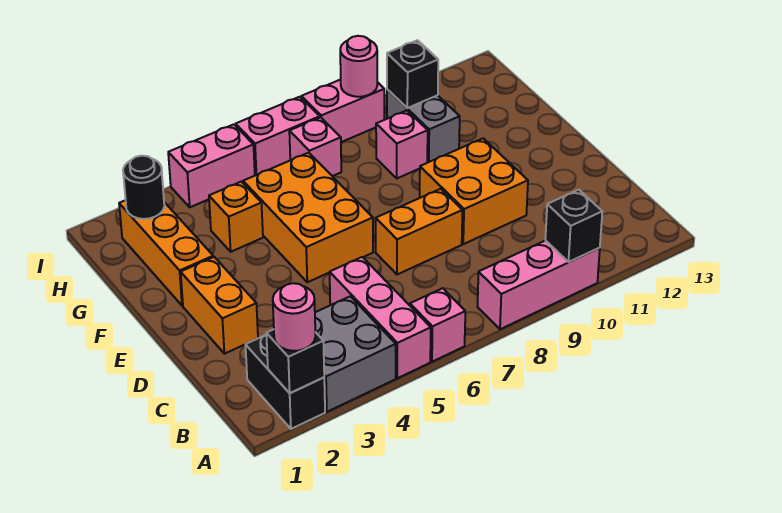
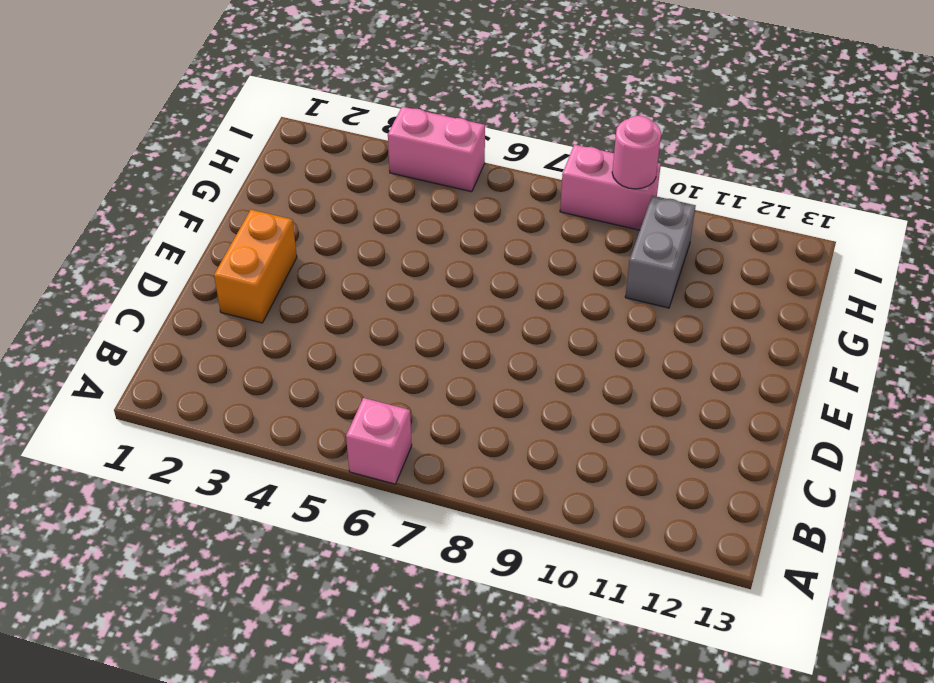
none -> black brick A2:B2 level 1
none -> grey brick A3:B4 level 1
none -> pink brick A5:C5 level 1

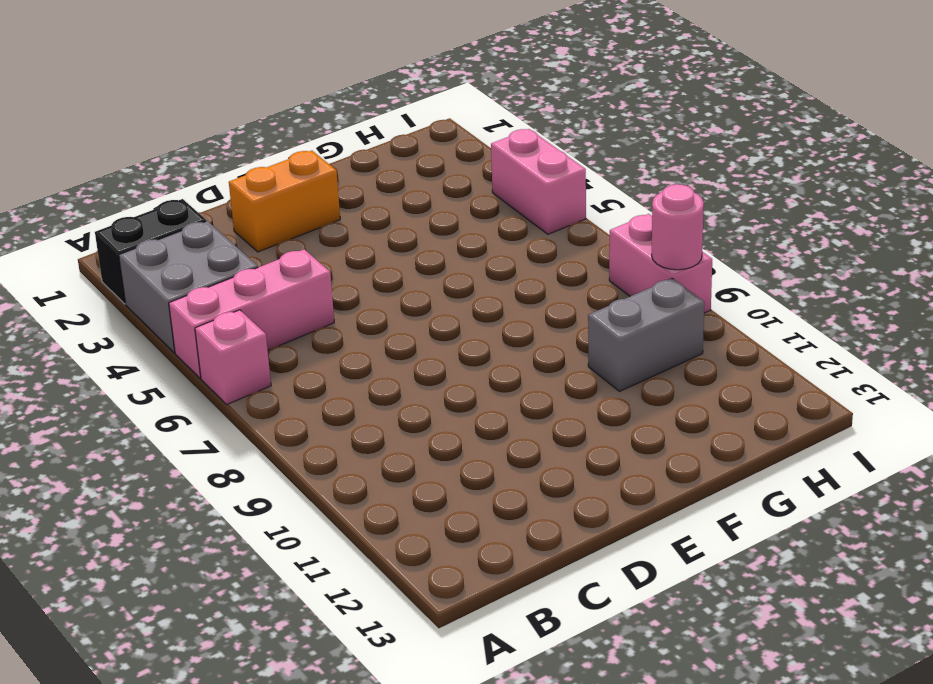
none -> pink brick A8:A10 level 1
none -> orange brick D7:D8 level 1
none -> orange brick D9:E10 level 1

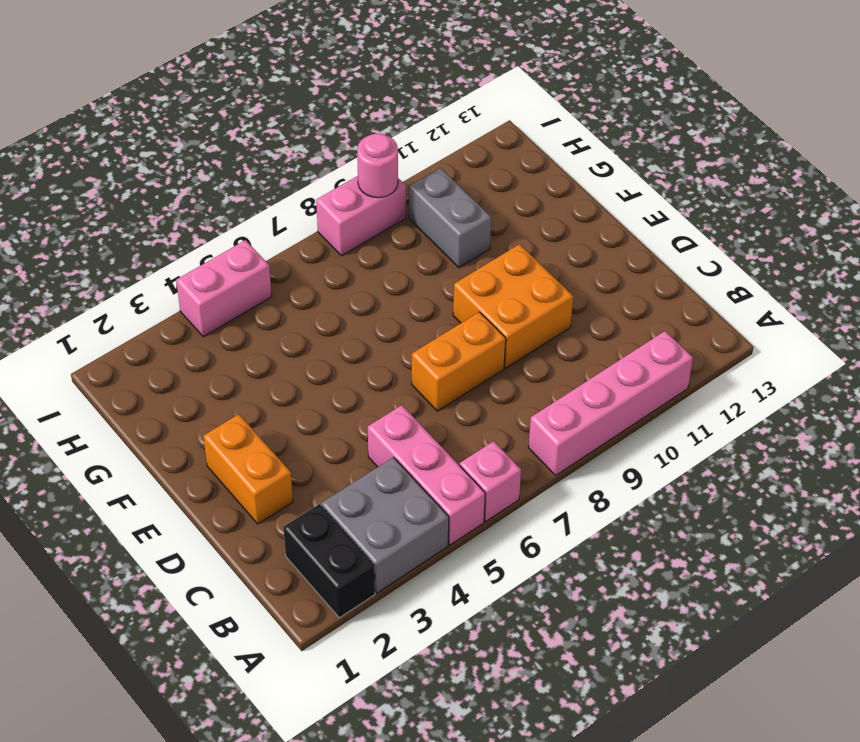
pink brick A8:A11 level 1 -> pink brick A8:A10 level 1
none -> orange brick E5:G6 level 1
none -> orange brick F2:H2 level 1
none -> orange brick G4 level 1

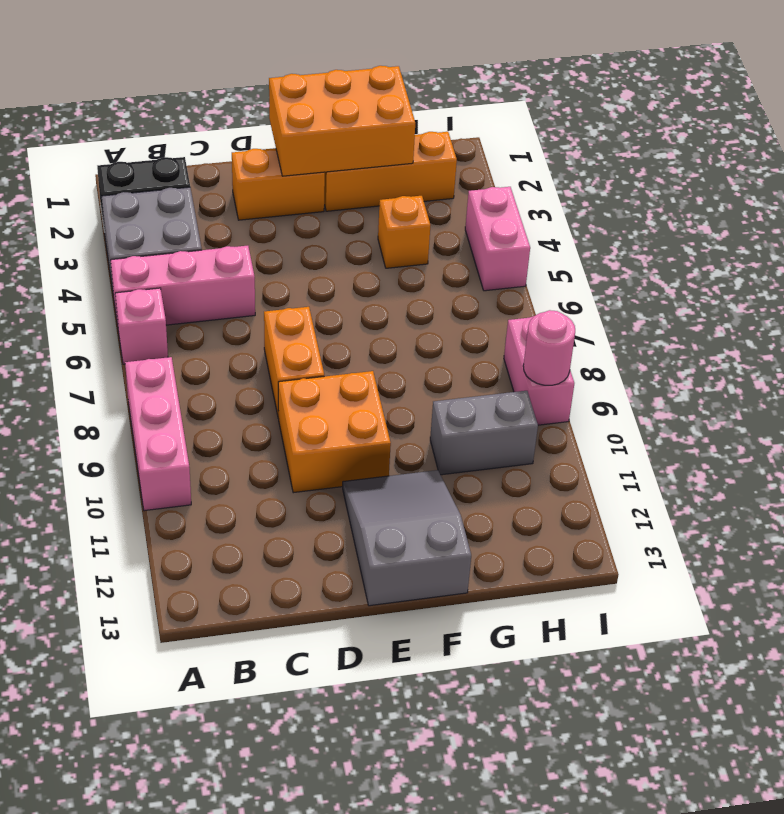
orange brick E1:G2 level 2 -> orange brick E5:G6 level 1
grey slope E11:F13 level 1 top 13 -> none
none -> pink brick G9 level 1
none -> pink brick H7 level 1
none -> pink brick I6:I7 level 1

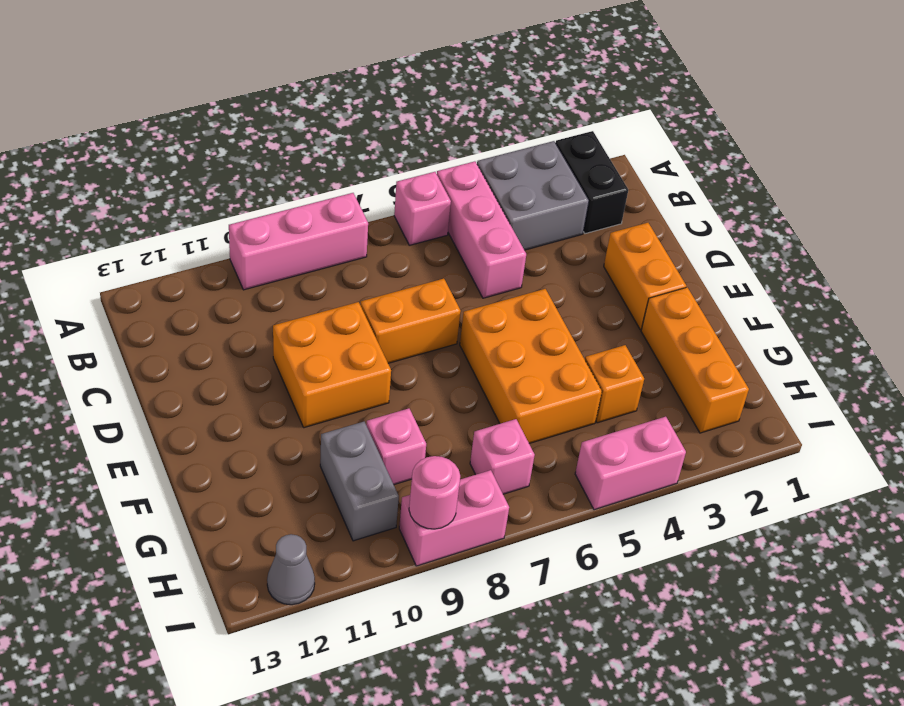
grey cone I12 level 1 -> none
none -> pink brick I6:I7 level 1
none -> black brick A2 level 2
none -> black brick A10 level 2

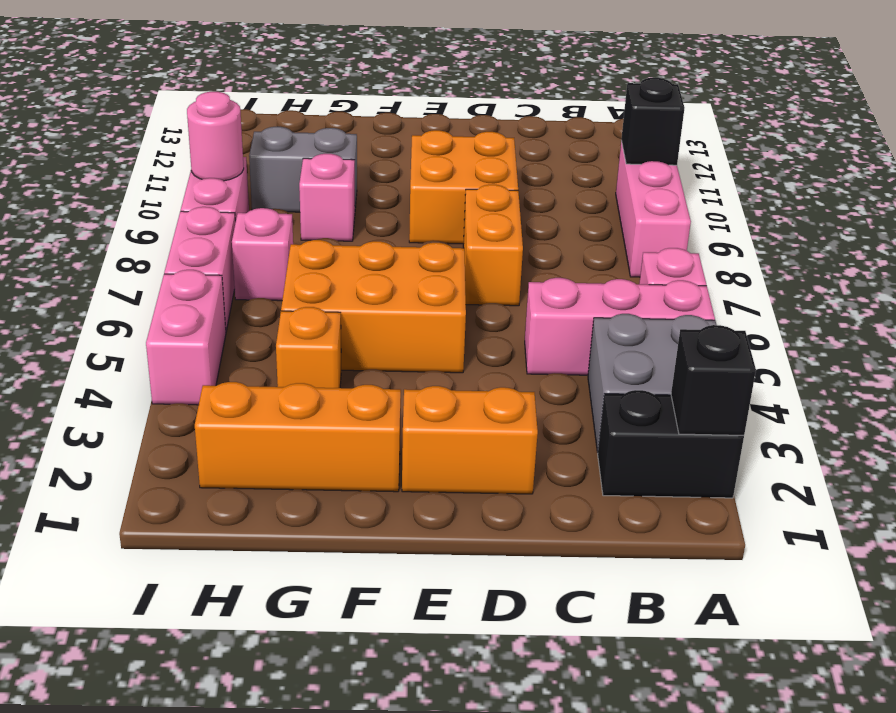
none -> black round brick H2 level 2
none -> black brick H10 level 2
none -> pink round brick A2 level 3

